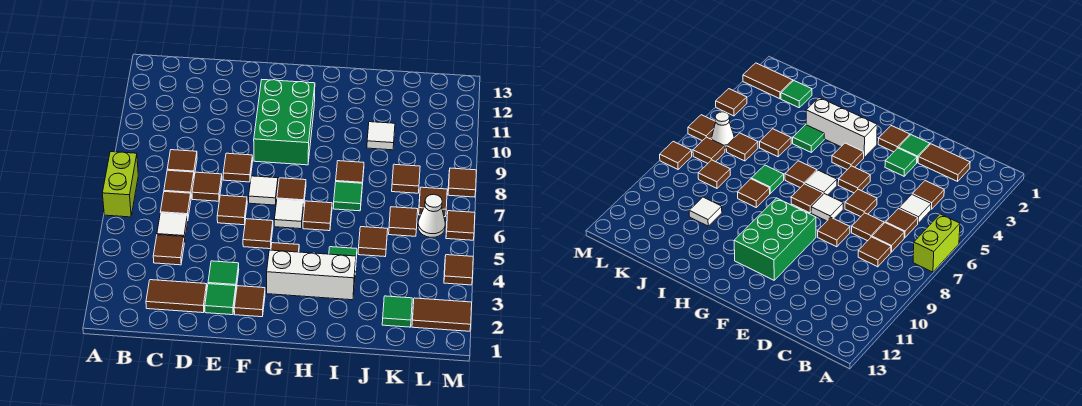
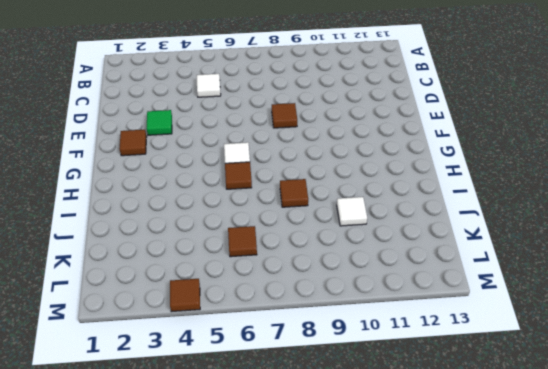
none -> lime brick A6:A7 level 1
none -> brown tile C2:D2 level 1
none -> brown tile C4 level 1
none -> brown tile C6 level 1

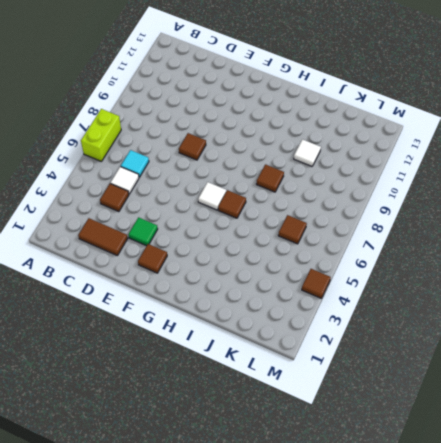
cyan tile C6 level 1 -> brown tile C6 level 1
none -> brown tile C7 level 1
none -> brown tile C8 level 1
none -> brown tile D7 level 1
none -> green tile E2 level 1

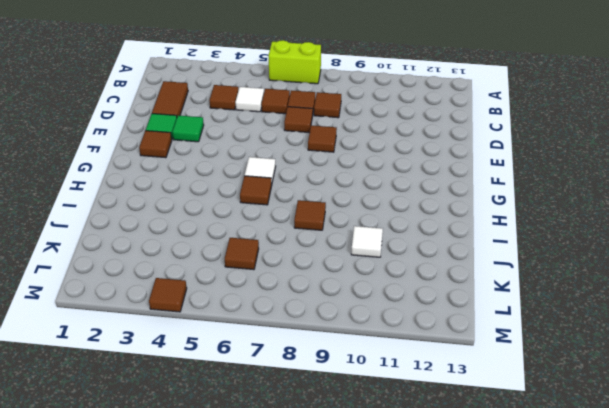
none -> brown tile E6 level 1
none -> brown tile F5 level 1
none -> white tile F7 level 1
none -> green brick F9:G11 level 1

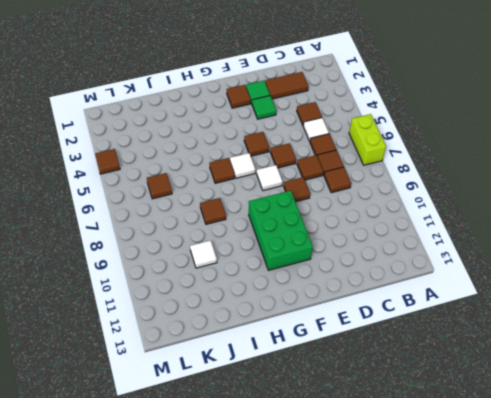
none -> white brick G3:I3 level 1
none -> brown tile G4 level 1
none -> brown tile G7 level 1
none -> green tile I4 level 1

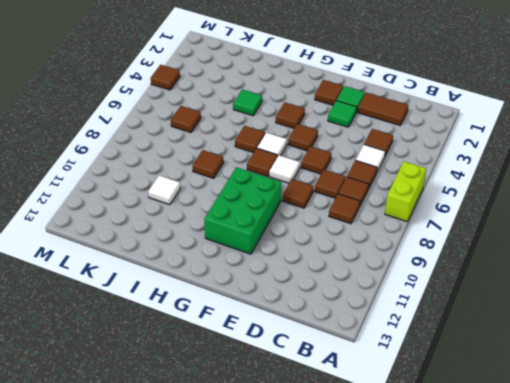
none -> white brick G3:I3 level 1
none -> green tile I7 level 1
none -> brown tile J5 level 1
none -> green tile K2 level 1

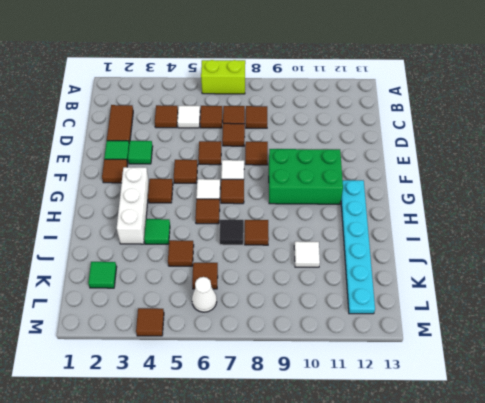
cyan plate G12:L12 level 1 -> none
black tile I7 level 1 -> green tile I7 level 1
none -> brown tile K8 level 1
none -> brown tile L2:M2 level 1
none -> brown tile L7 level 1
none -> brown tile M6 level 1

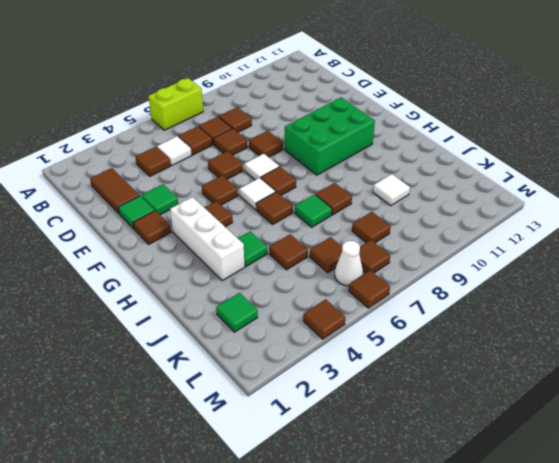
none -> brown tile L2:M2 level 1
none -> brown tile M8 level 1

